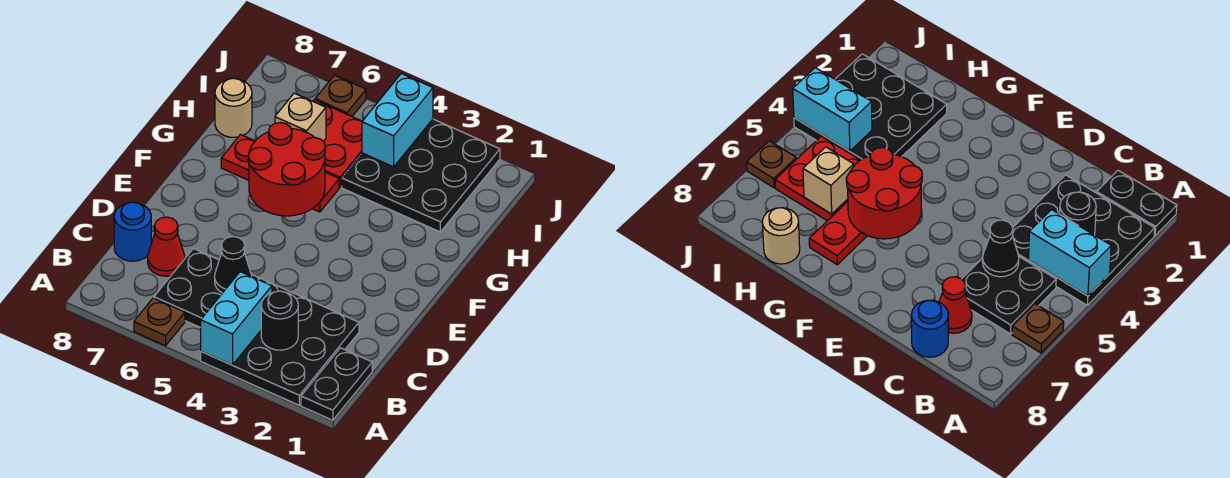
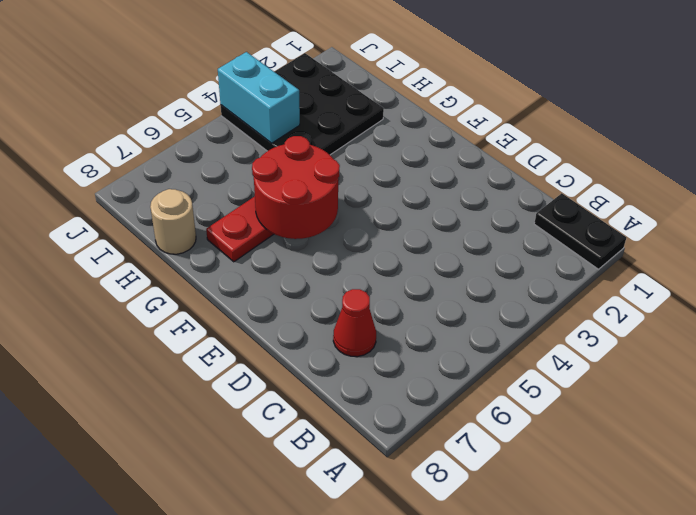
none -> black plate A2:C4 level 1
none -> brown plate A6 level 1
none -> black plate B5:C6 level 1

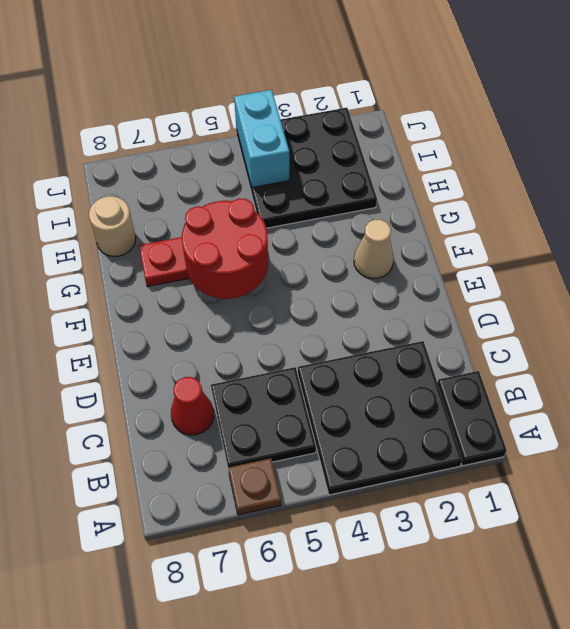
tan cone F2 level 1 -> none
none -> blue round brick C8 level 1
none -> red plate H5:I6 level 1
none -> brown plate J6 level 1

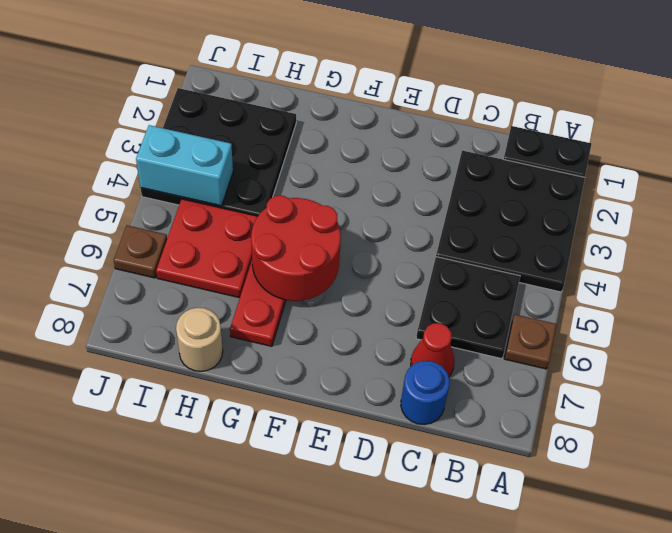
none -> cyan brick A4:B4 level 2
none -> black round brick B3 level 2
none -> black cone C5 level 2

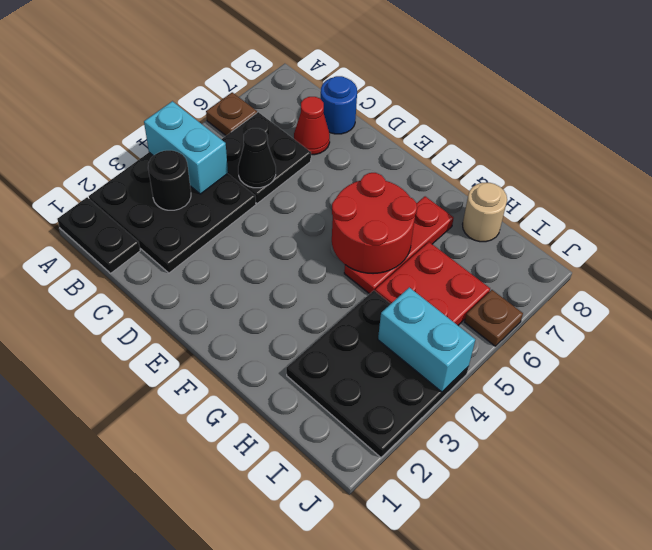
none -> tan brick H6 level 2

